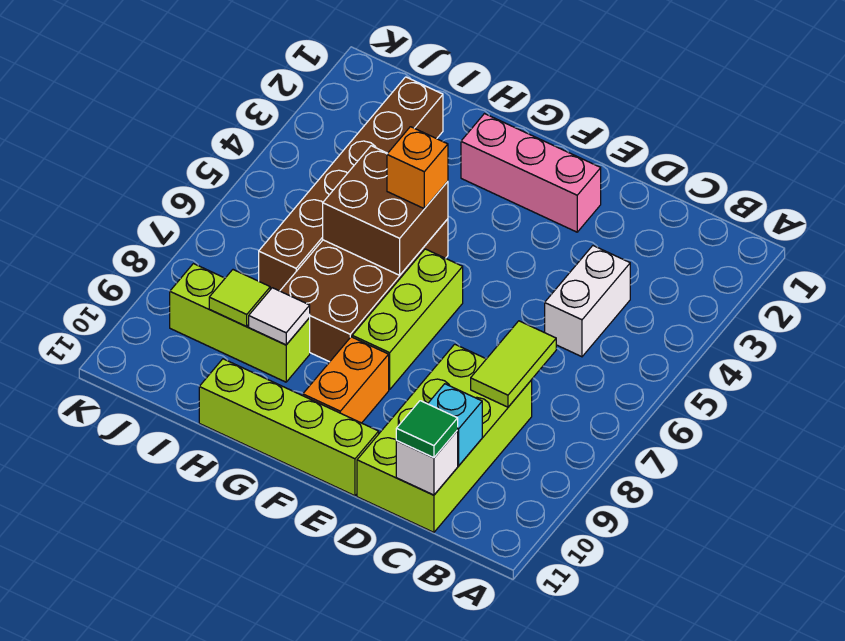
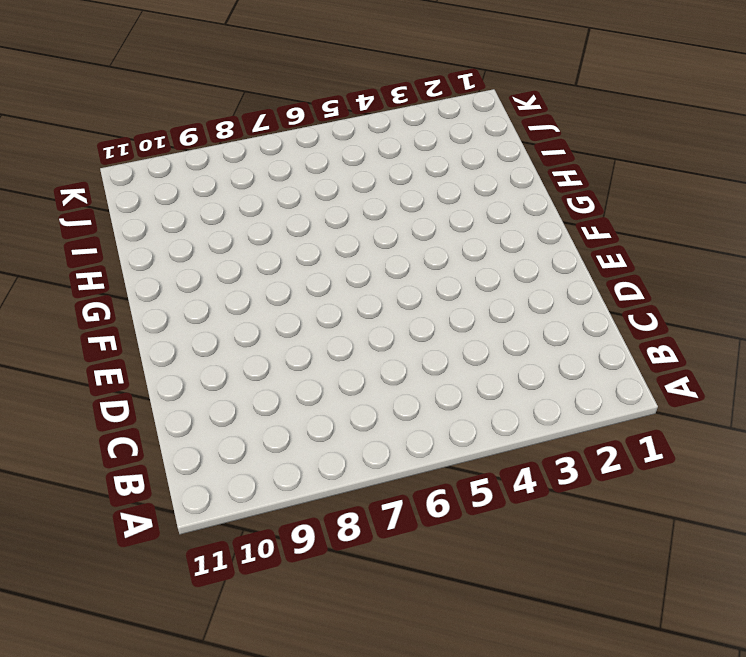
none -> white brick C4:C5 level 1
none -> lime brick C8:D11 level 1
none -> pink brick E2:G2 level 1

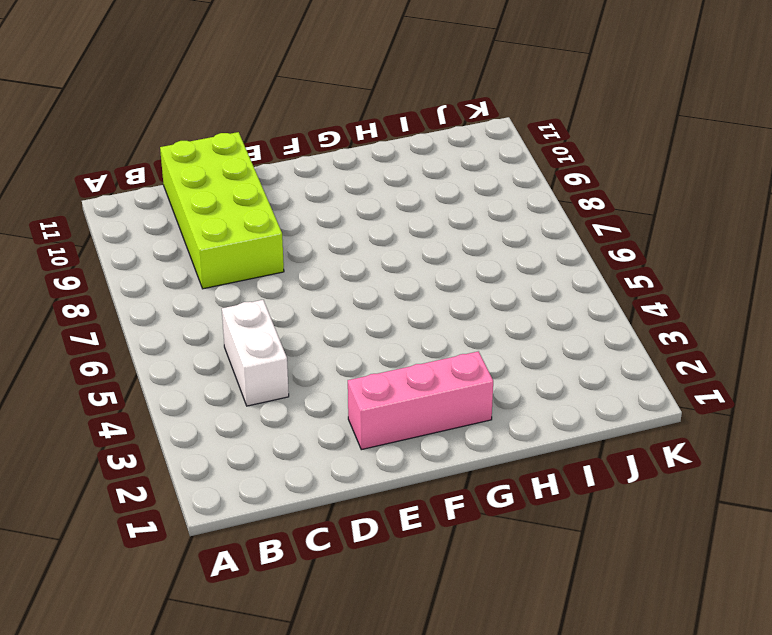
none -> lime brick E11:H11 level 1
none -> lime brick F6:F8 level 1
none -> orange brick F9:F10 level 1

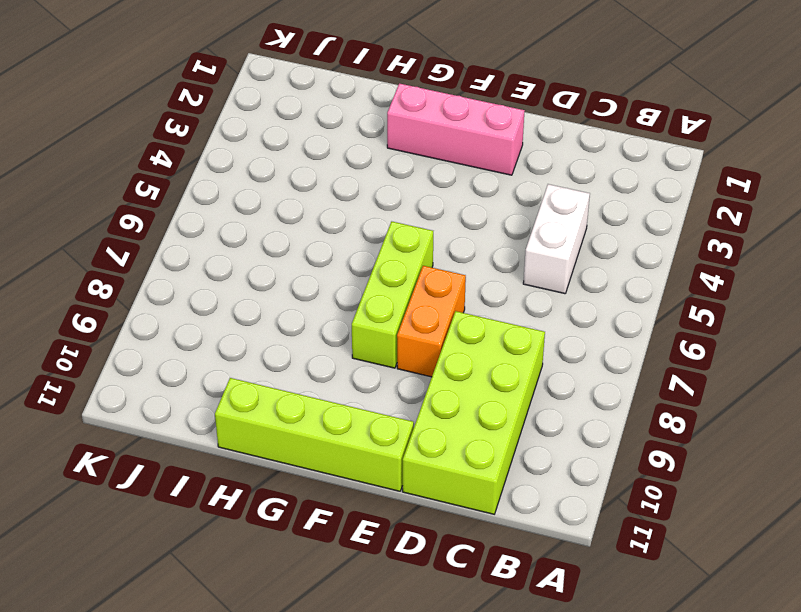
orange brick E7:E8 level 1 -> orange brick F9:F10 level 1
none -> brown brick G5:H8 level 1
none -> lime brick H9:J9 level 1
none -> brown brick I2:I7 level 1

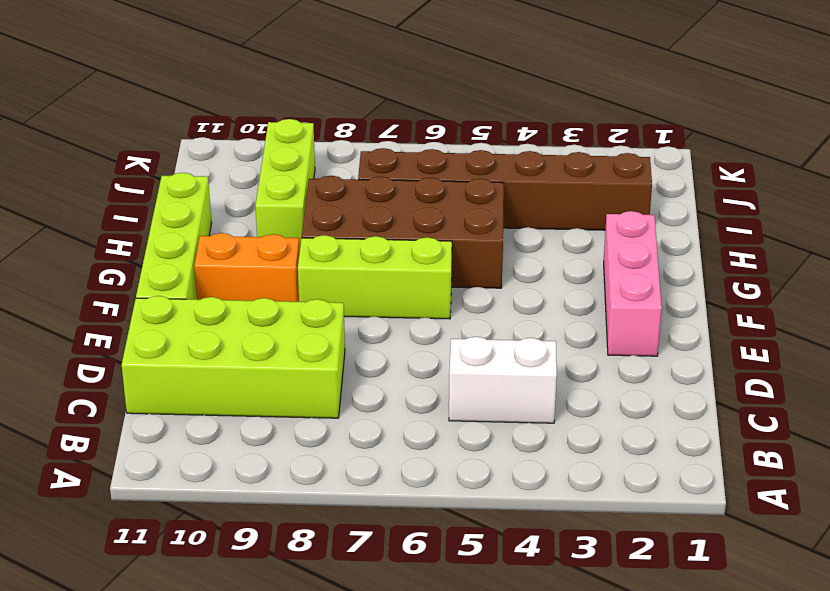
none -> lime tile C7:C8 level 2
none -> cyan brick C10 level 2
none -> white brick C11 level 2

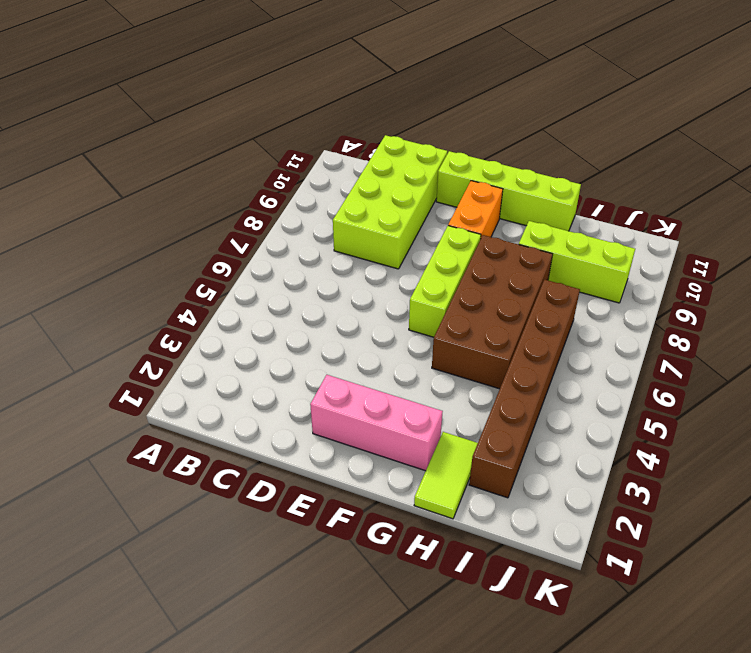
lime tile H1:H2 level 1 -> lime tile C7:C8 level 2
none -> white brick C4:C5 level 1
none -> cyan brick C10 level 2
none -> white brick C11 level 2

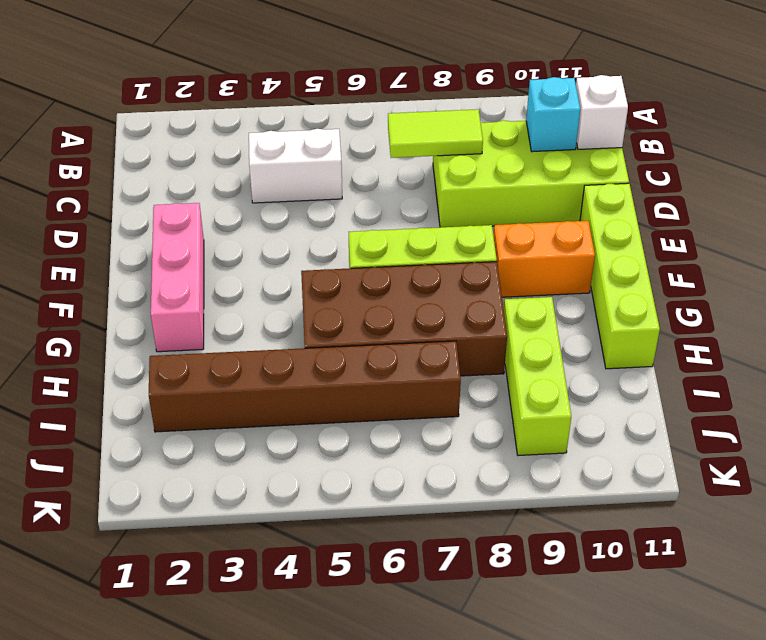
none -> brown brick G5:H6 level 2
none -> white tile H9 level 2
none -> lime tile I9 level 2

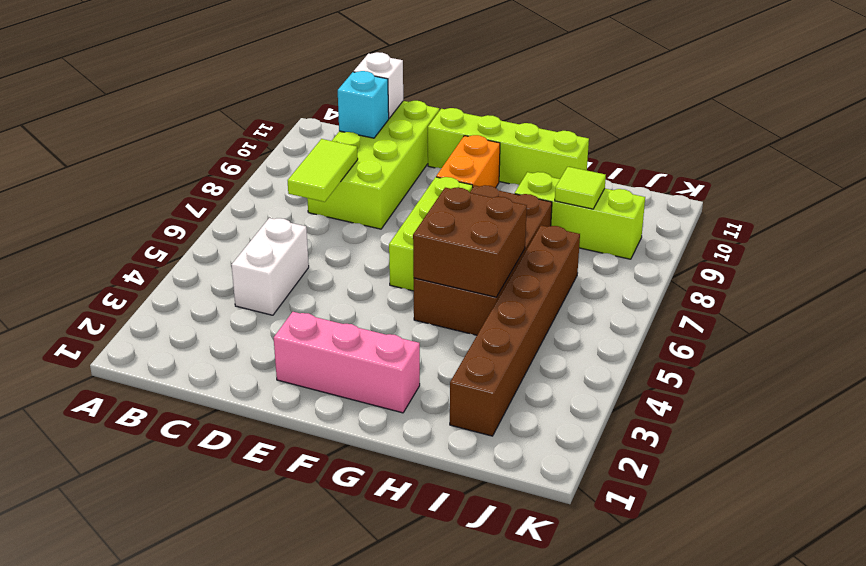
none -> white tile H9 level 2
none -> green tile C11 level 3
none -> orange brick G5 level 3

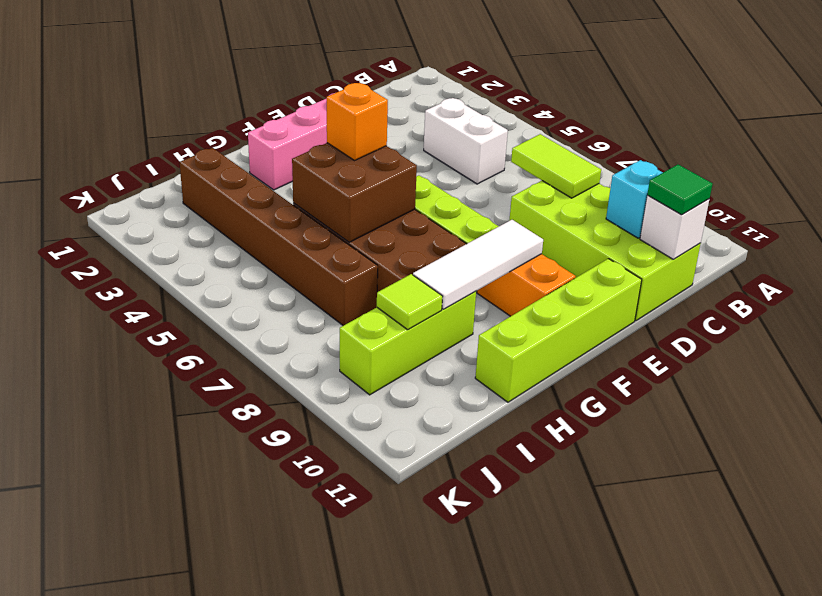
white tile F9:H9 level 2 -> white tile H9 level 2

